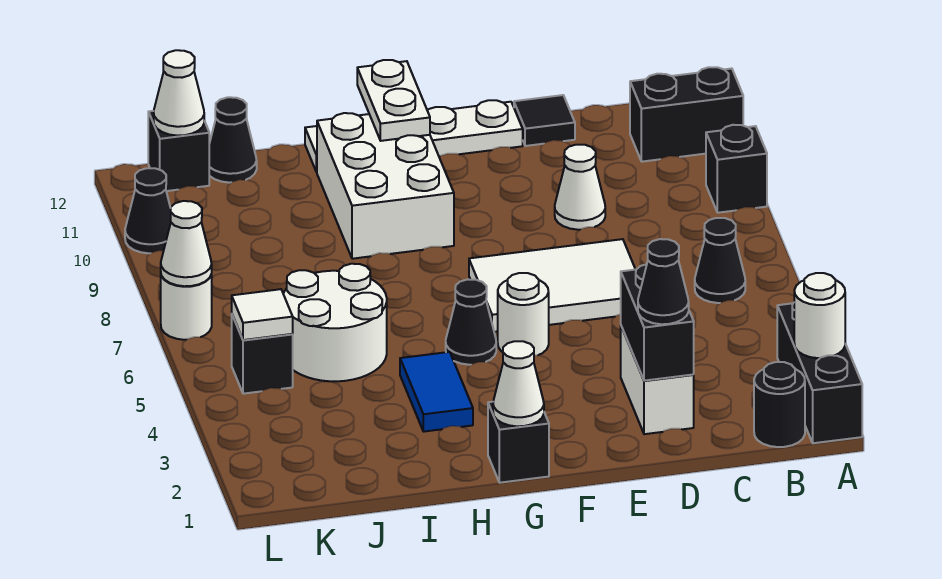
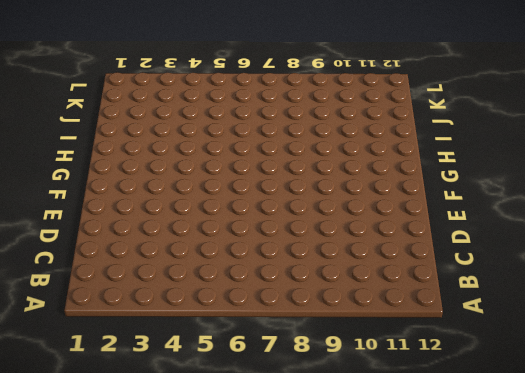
none -> black brick A1:A3 level 1
none -> black brick A9 level 1
none -> black brick A11:B11 level 1

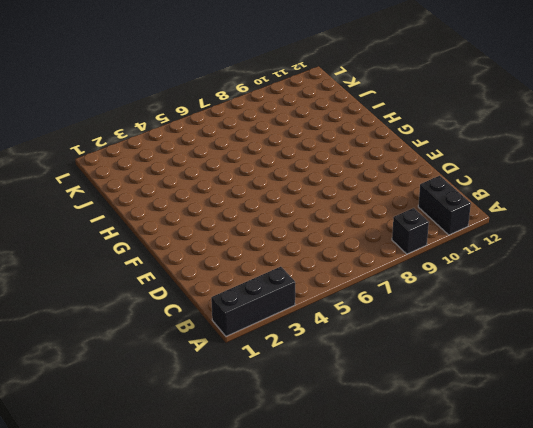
none -> black round brick B1 level 1
none -> black cone B6 level 1
none -> white brick D2:D3 level 1

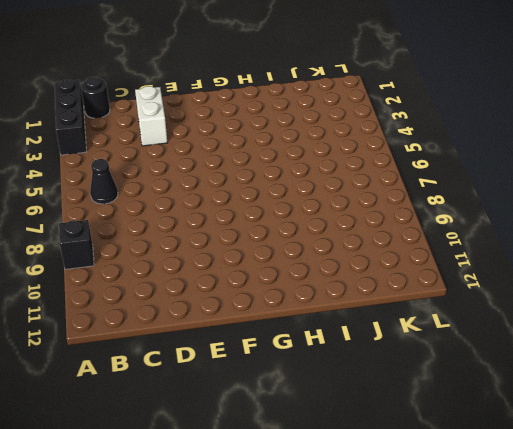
none -> black brick A11:B11 level 1
none -> white tile D6:F7 level 1
none -> white cone D9 level 1

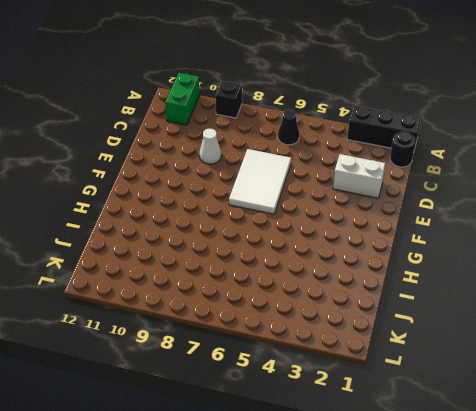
green brick A11:B11 level 1 -> black brick A11:B11 level 1
none -> black tile D12 level 1
none -> white plate E12:H12 level 1
none -> white round brick F5 level 1

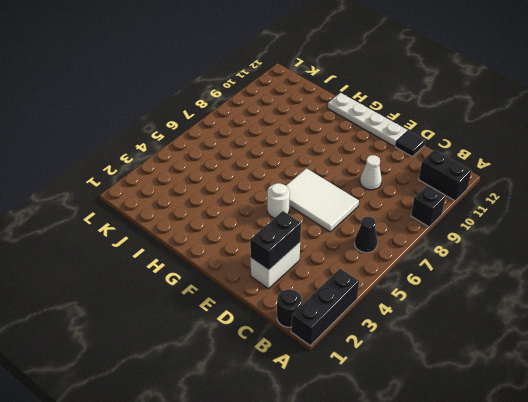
none -> black brick G1 level 1
none -> black cone G5 level 1
none -> white brick G9:H11 level 1

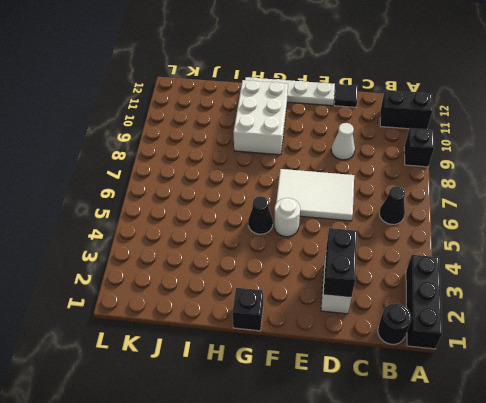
none -> blue tile H3:H4 level 1
none -> white round brick I5:J6 level 1
none -> black cone J12 level 1

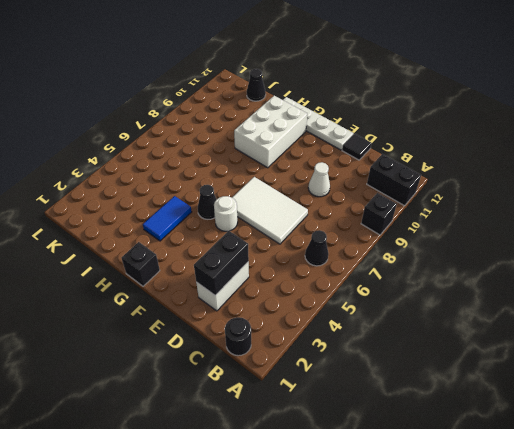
none -> black brick A1:A3 level 1
none -> white round brick I5:J6 level 1
none -> black brick K5 level 1

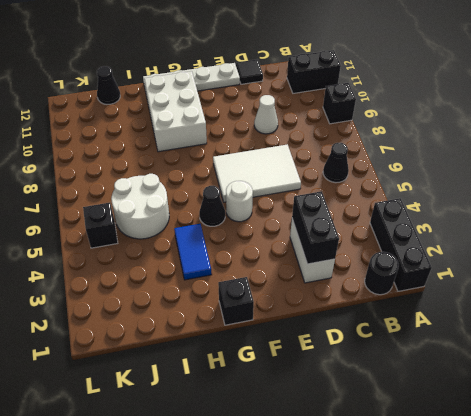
none -> black brick K12 level 1
none -> white round brick L7 level 1
none -> black cone L10 level 1

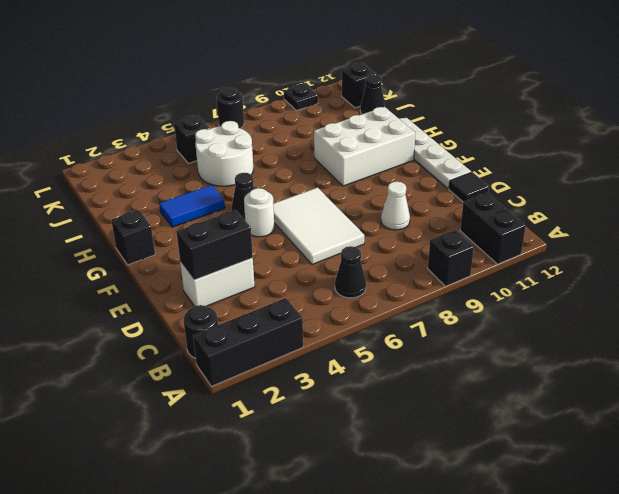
black round brick L7 level 1 -> white round brick L7 level 1
black plate L10 level 1 -> black cone L10 level 1
none -> white round brick A2 level 2
none -> white cone G1 level 2
none -> white plate G11:G12 level 2

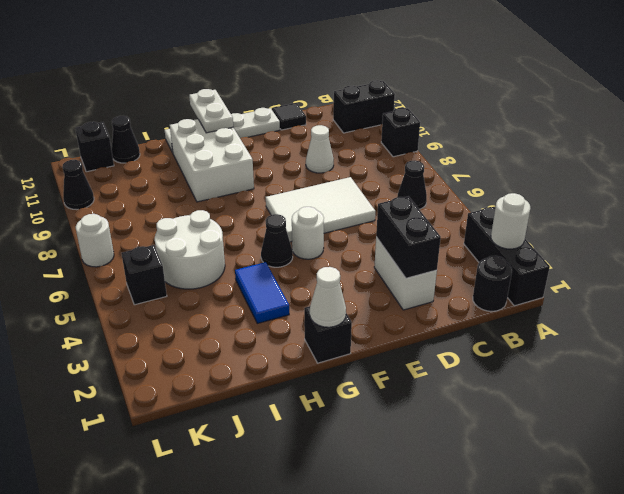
none -> white tile K5 level 2
none -> white cone K12 level 2
none -> white cone L7 level 2

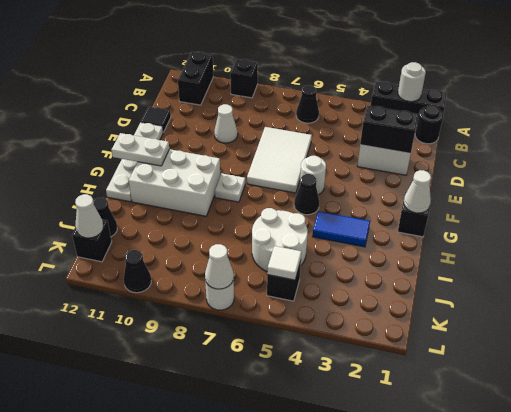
white plate G8 level 1 -> none
none -> black cone D2 level 3

